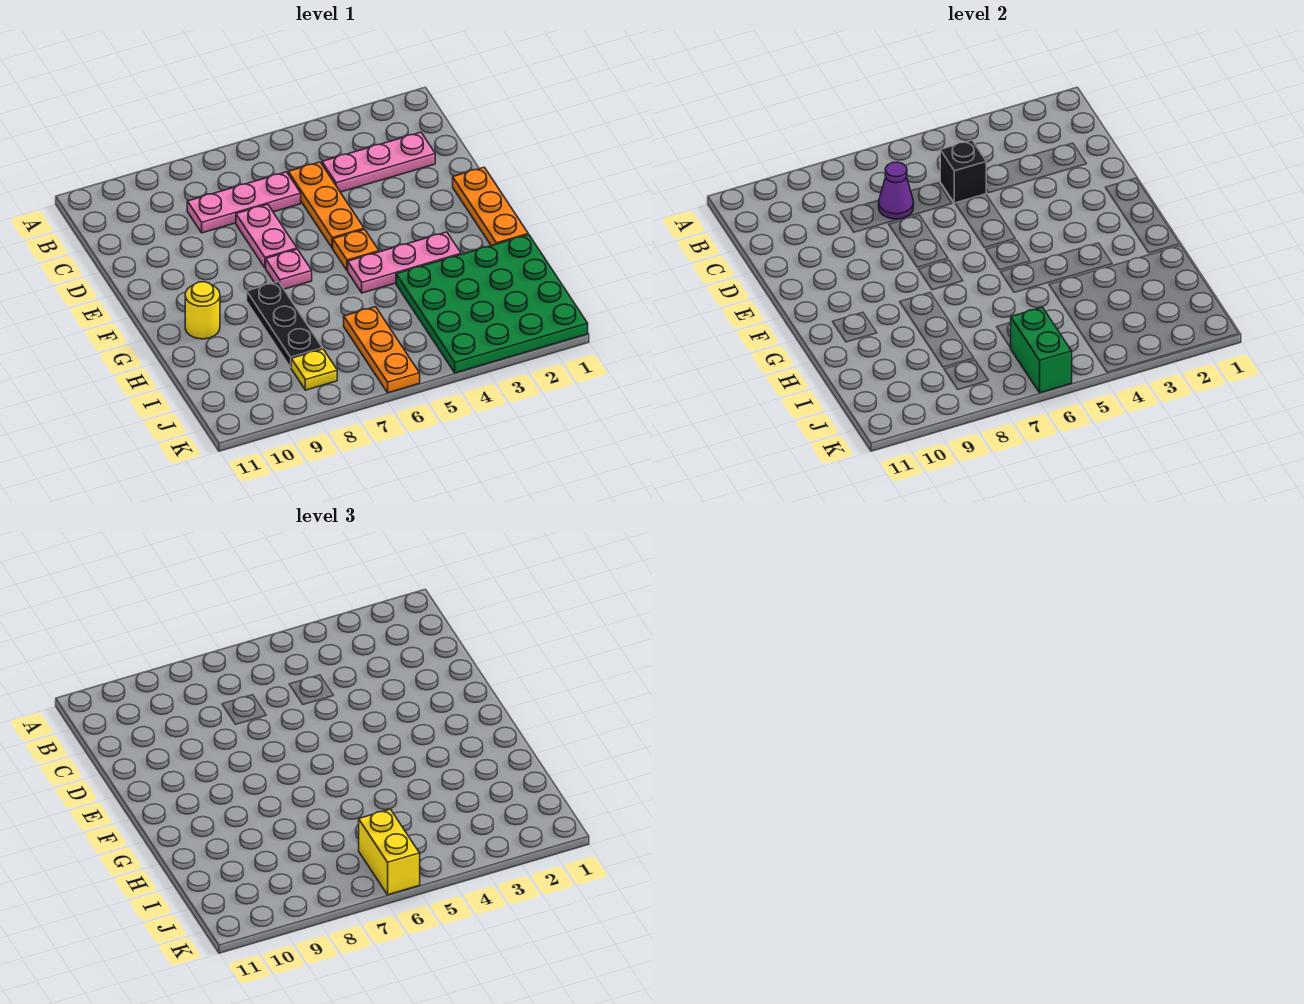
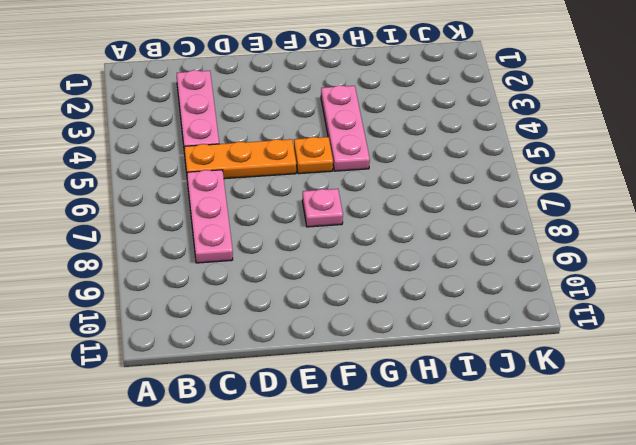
none -> pink plate D7:E7 level 1
none -> orange plate E1:G1 level 1
none -> black plate G8:I8 level 1

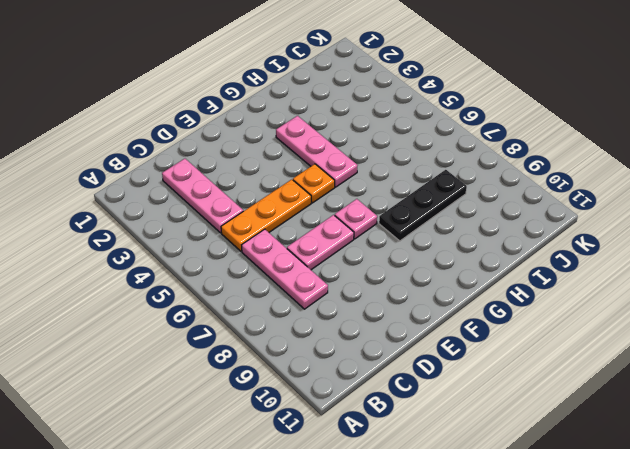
none -> orange plate E1:G1 level 1
none -> yellow round brick G10 level 1
none -> green plate H1:K4 level 1

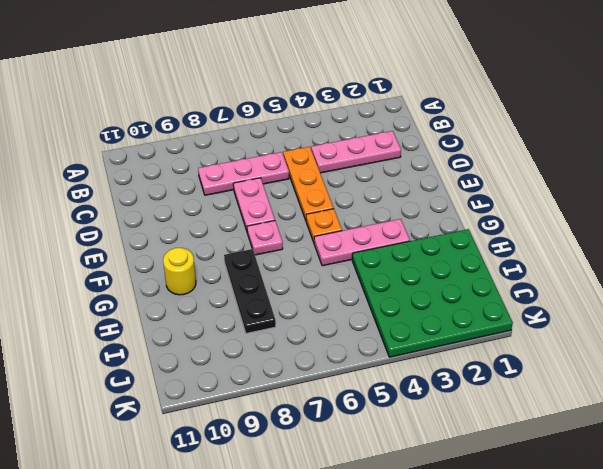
none -> orange plate E1:G1 level 1
none -> orange plate I6:K6 level 1
none -> yellow plate J8 level 1

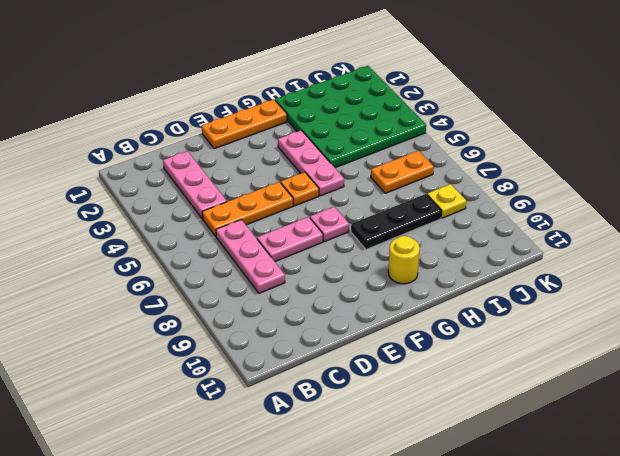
orange plate I6:J6 level 1 -> orange plate I6:K6 level 1
none -> black brick C5 level 2
none -> purple cone C7 level 2
none -> green brick J6:K6 level 2

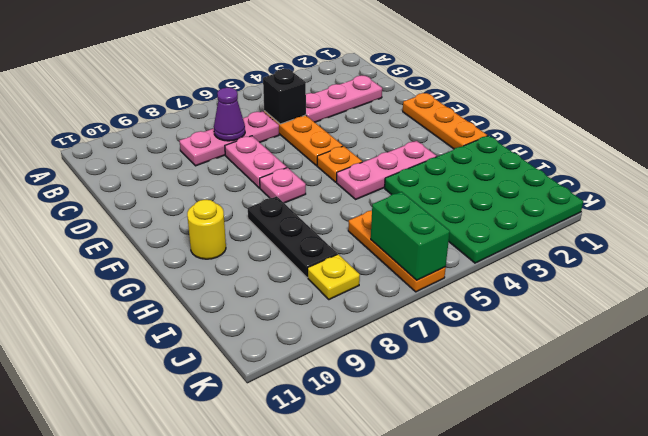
none -> yellow brick J6:K6 level 3

